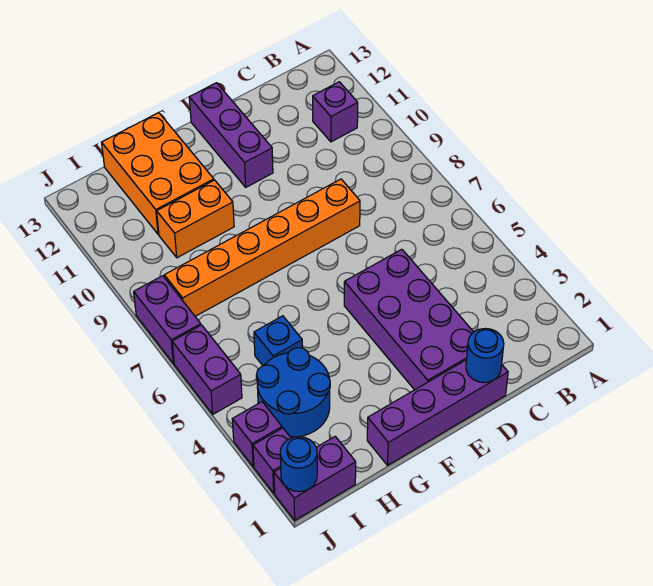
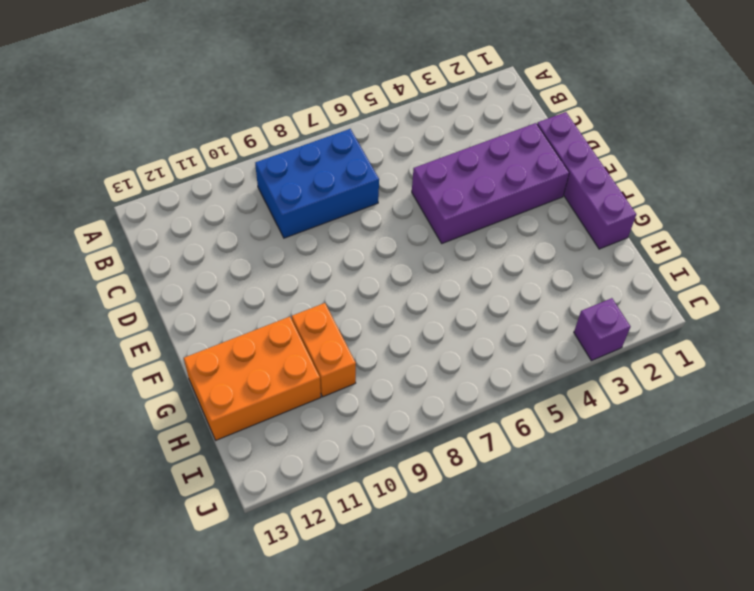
blue brick B7:C9 level 1 -> none
none -> purple brick B11 level 1
none -> orange brick D8:I8 level 1
none -> purple brick E11:E13 level 1

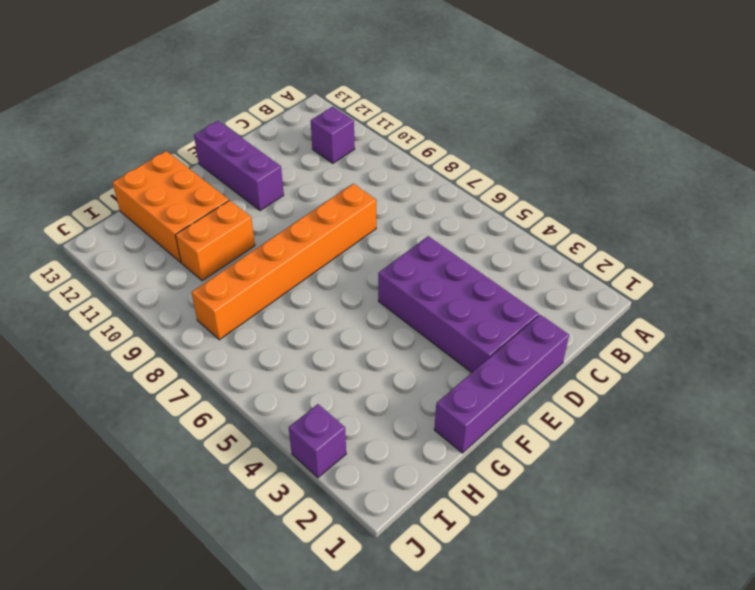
none -> blue round brick H3:I4 level 1
none -> blue brick H5 level 1
none -> purple brick I1:J1 level 1

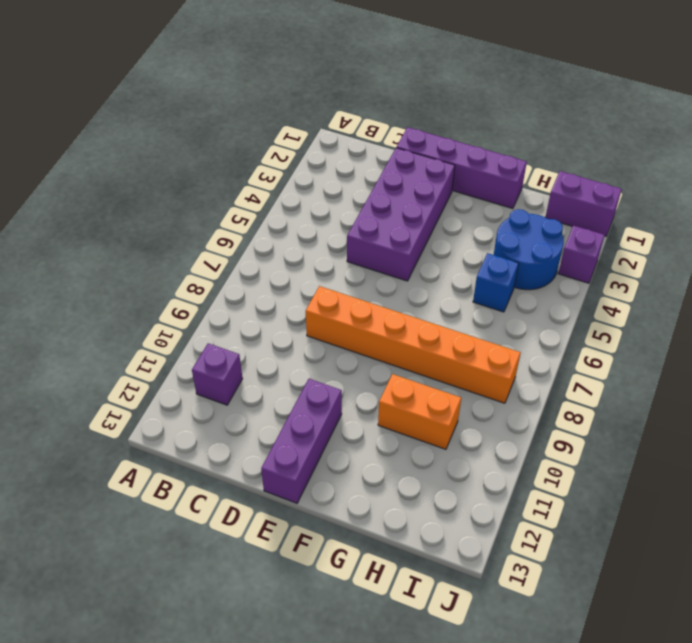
none -> orange brick G11:H13 level 1
none -> purple brick J2 level 1
none -> purple brick J5:J6 level 1

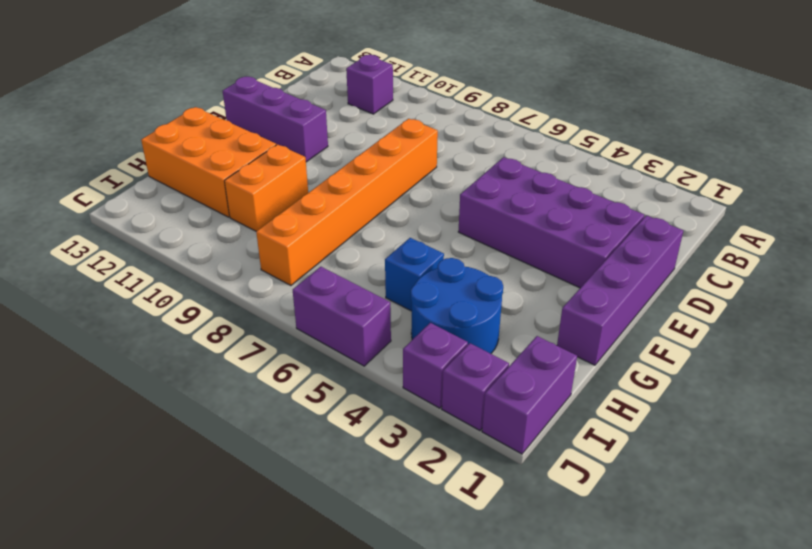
none -> purple brick J7:J8 level 1
none -> blue round brick D1 level 2
none -> blue round brick J1 level 2

